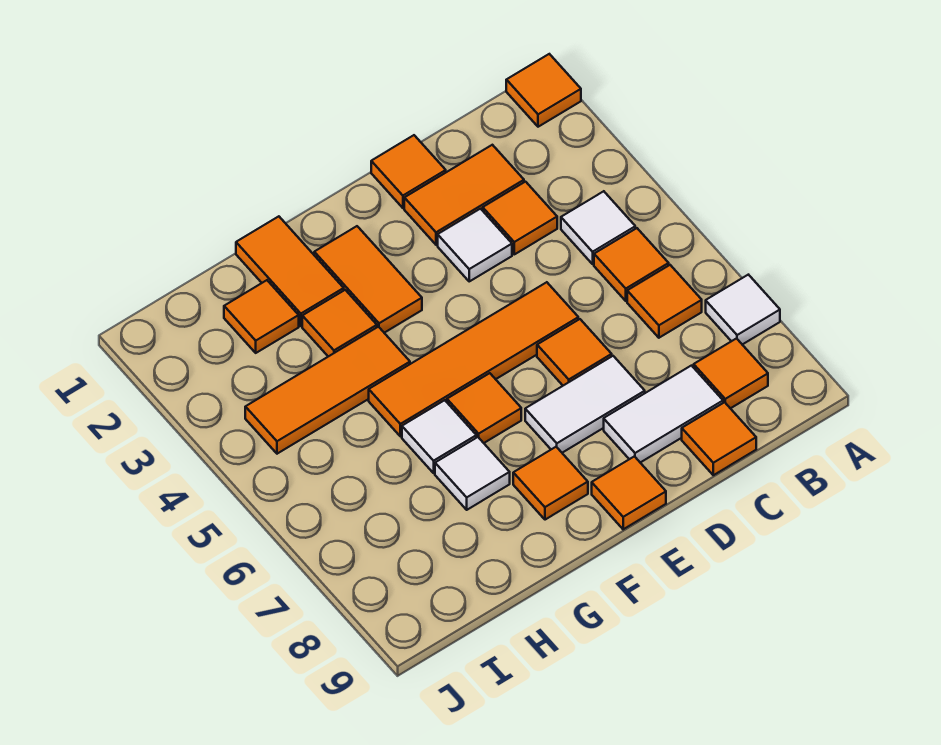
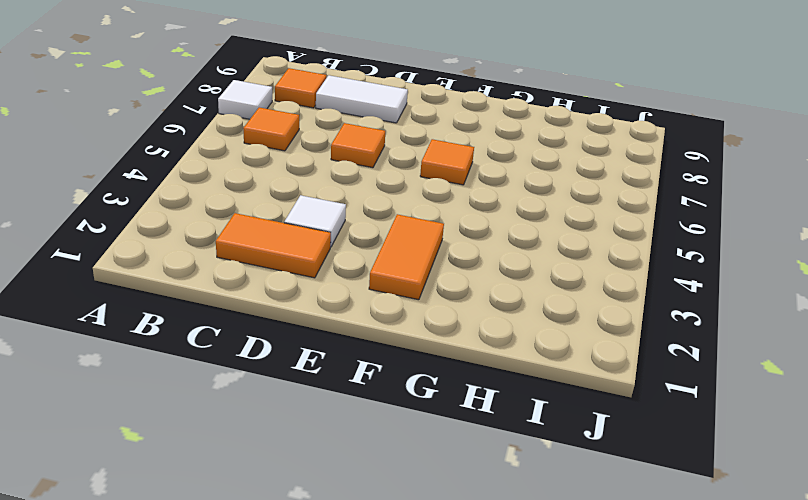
none -> orange tile A1 level 1
none -> white tile B4 level 1
none -> orange tile B5 level 1

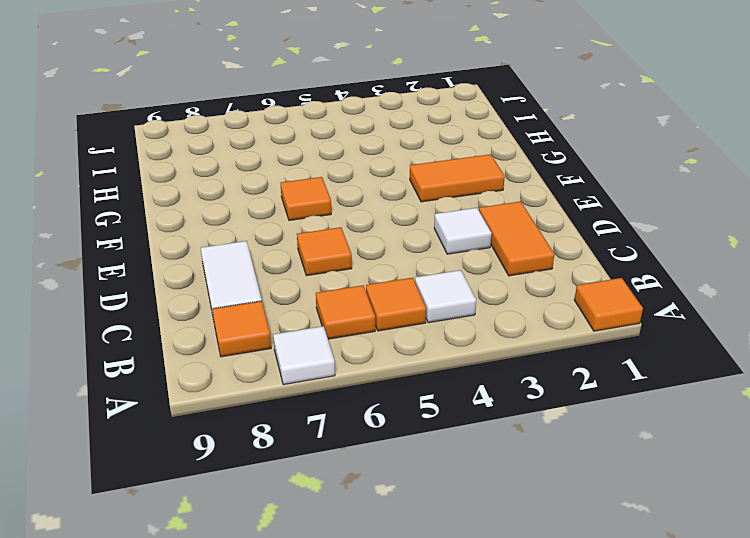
none -> orange tile C3 level 1
none -> orange tile C9 level 1
none -> orange tile D1 level 1

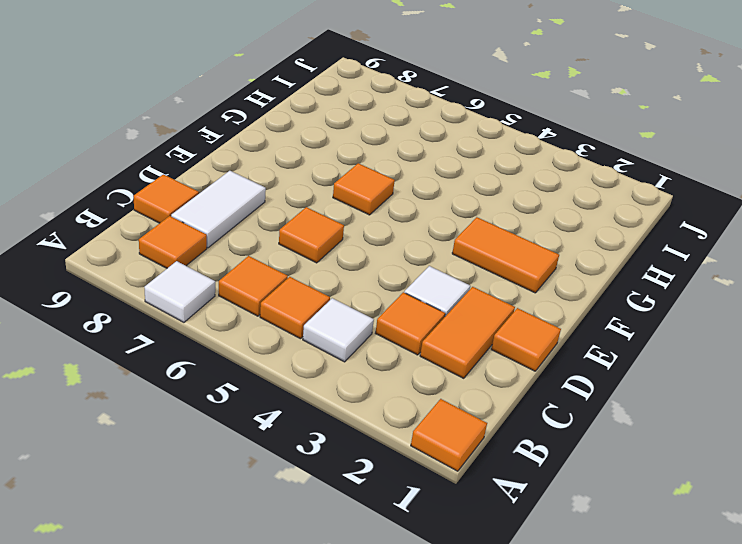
none -> orange tile D5:G5 level 1
none -> white tile D7:E7 level 1
none -> orange tile E9 level 1

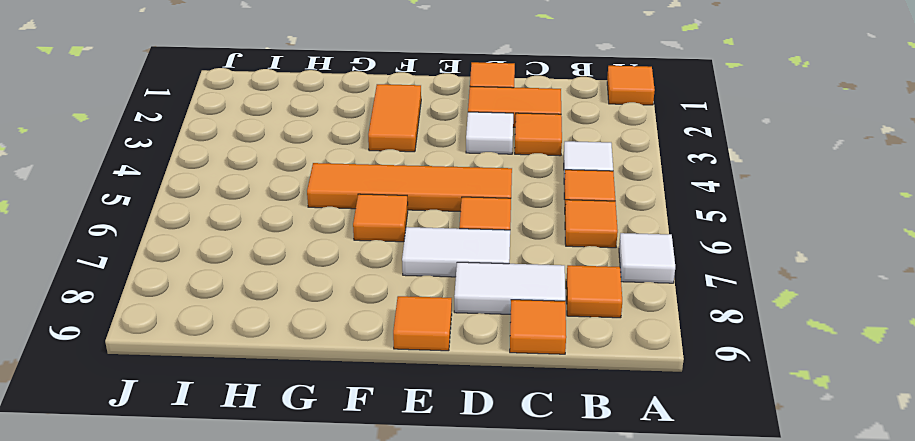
none -> orange tile F8 level 1
none -> orange tile G1:G2 level 1
none -> orange tile G3 level 1

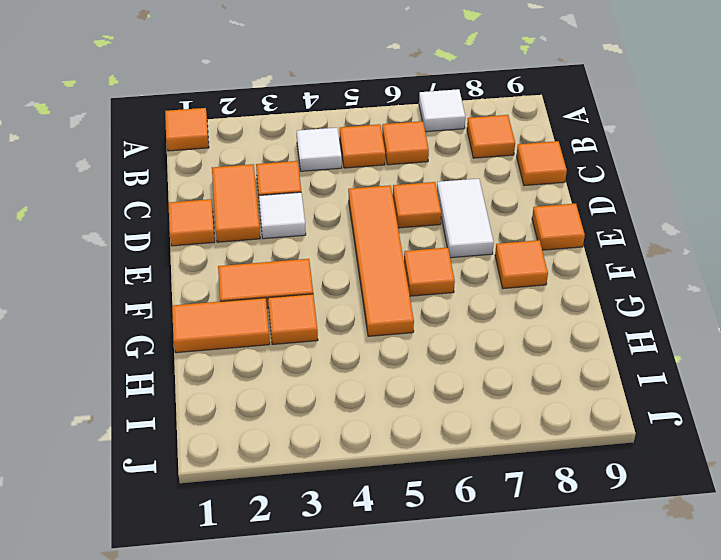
none -> white tile C8:D8 level 1
none -> orange tile G4:I4 level 1
none -> white tile G6 level 1

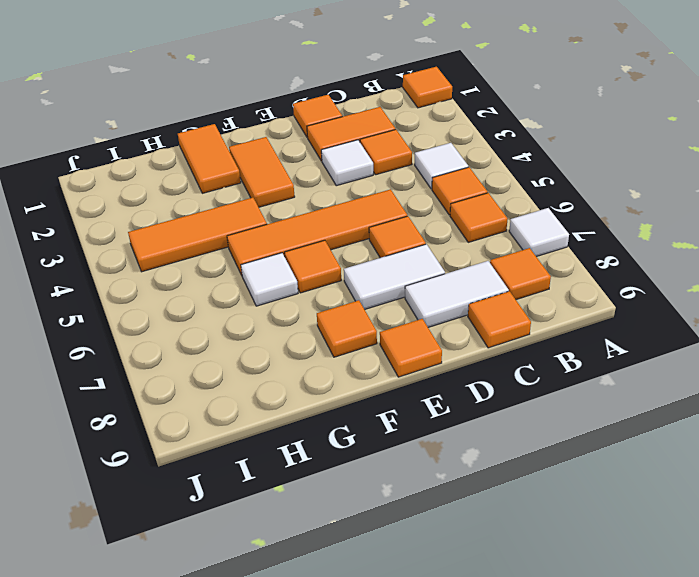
none -> orange tile G3 level 1
none -> white tile G7 level 1
none -> orange tile H2 level 1

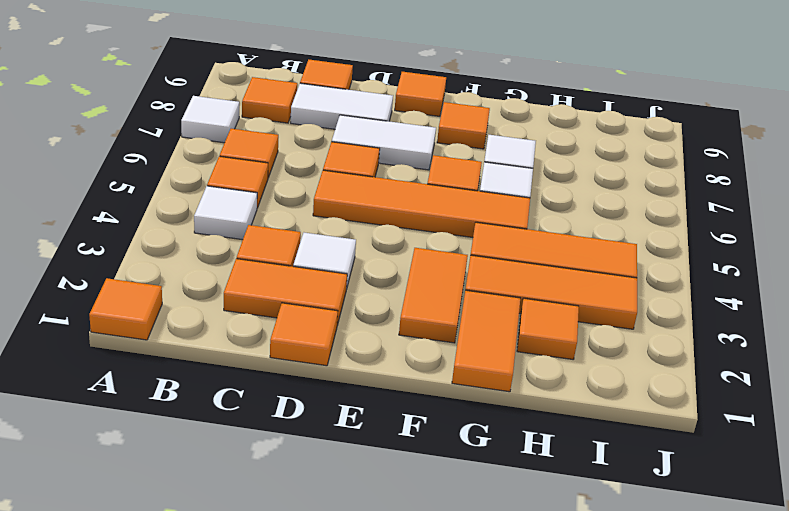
orange tile G3:I3 level 1 -> orange tile G3 level 1

